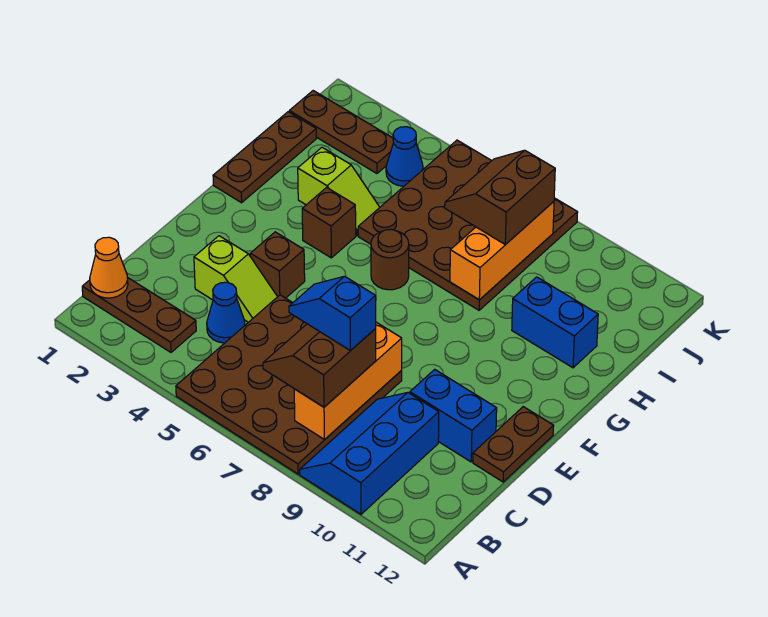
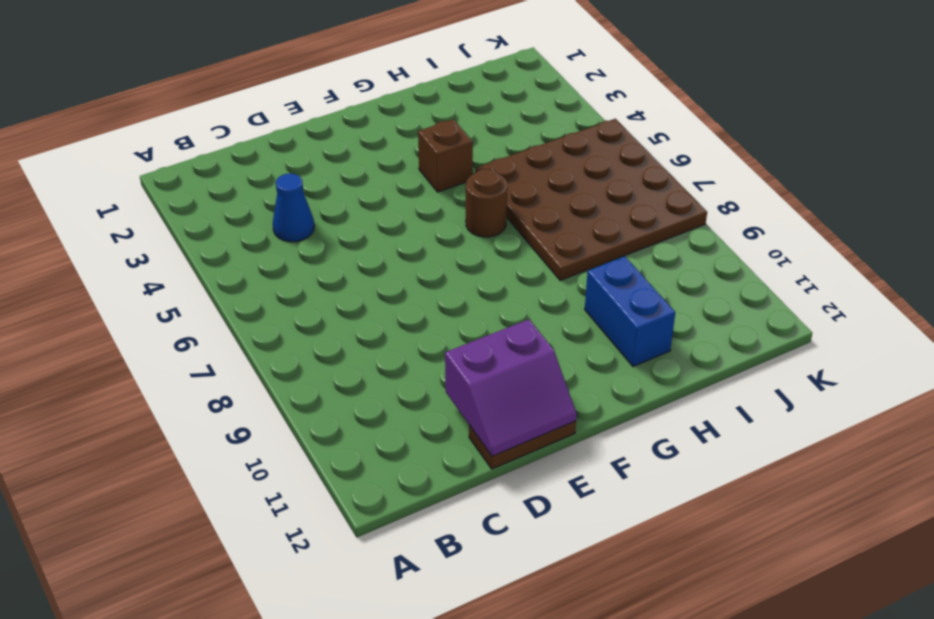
purple slope D11:E12 level 2 top 11 -> none
none -> brown plate A5:D8 level 1
none -> blue slope A9:C10 level 1 top 10
none -> brown plate B1:B3 level 1

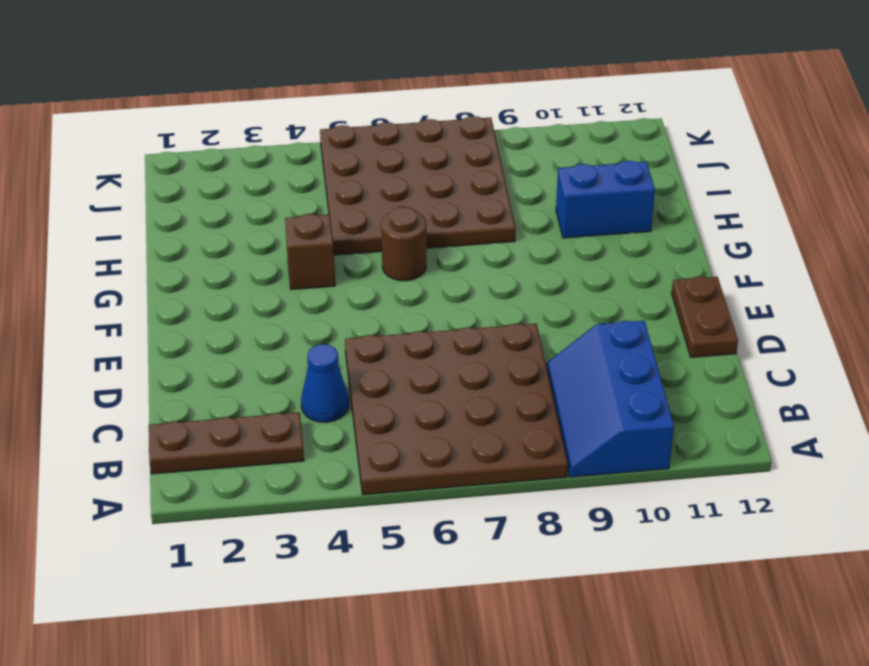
none -> lime slope D3:D4 level 1 top 3
none -> blue brick D10:D11 level 1
none -> brown brick E4 level 1

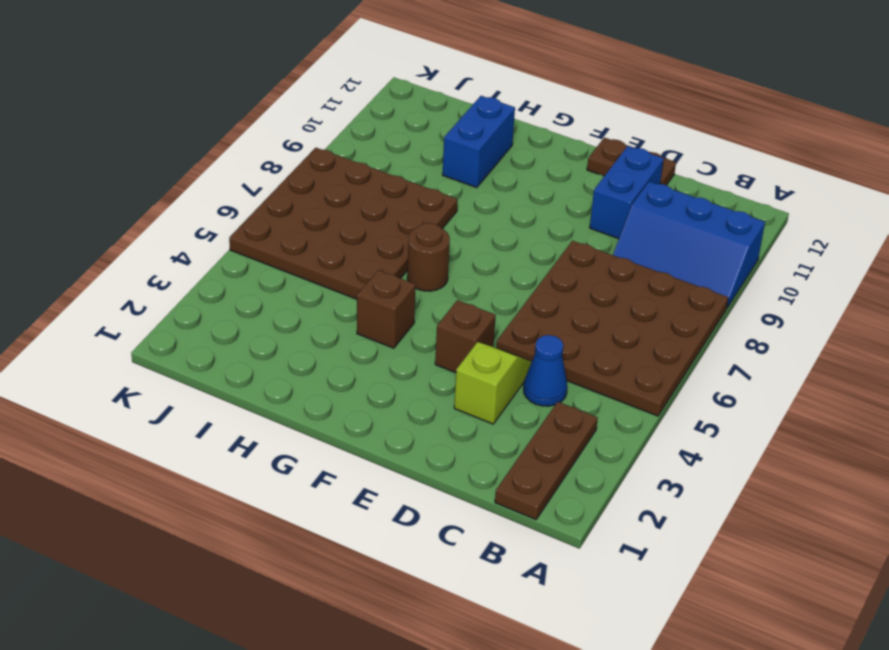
none -> brown plate G1:I1 level 1
none -> lime slope H3:H4 level 1 top 3
none -> brown plate J1:J3 level 1

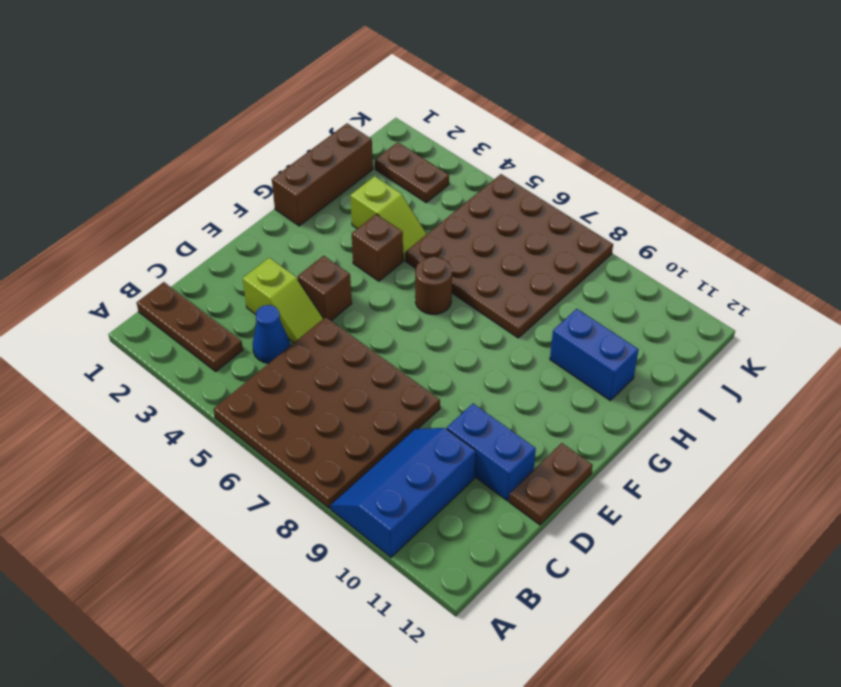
brown brick G1:I1 level 1 -> brown plate G1:I1 level 1
brown plate J2:J3 level 1 -> brown plate J1:J3 level 1
none -> blue cone J4 level 1
none -> orange cone B1 level 2
none -> orange brick B8:D8 level 2

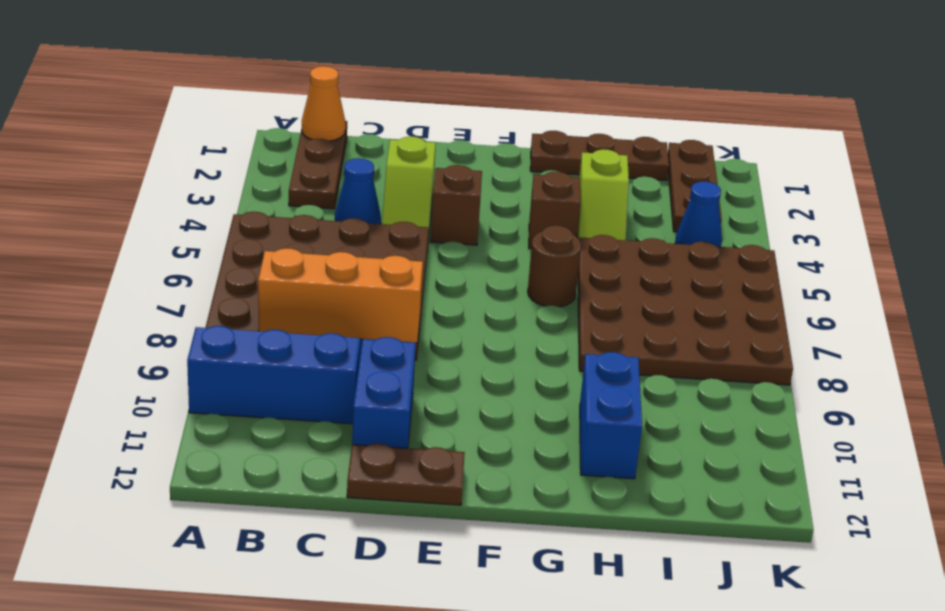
none -> orange brick H8:J8 level 2
none -> brown slope B7:C8 level 3 top 8
none -> brown slope I7:J8 level 3 top 8

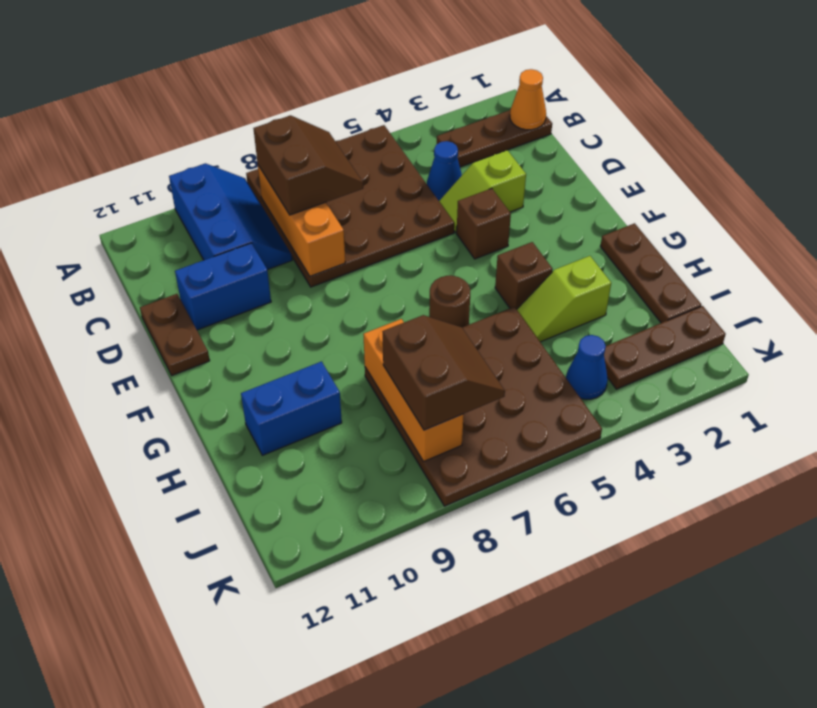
none -> blue slope C7:C8 level 4 top 8

